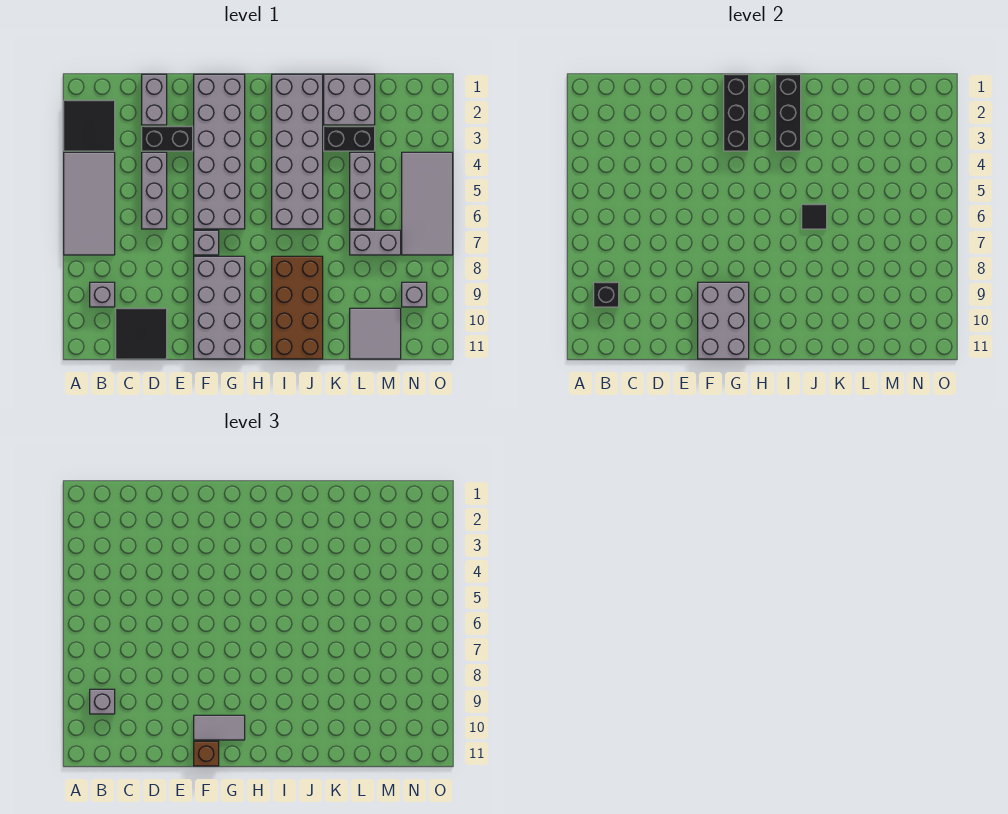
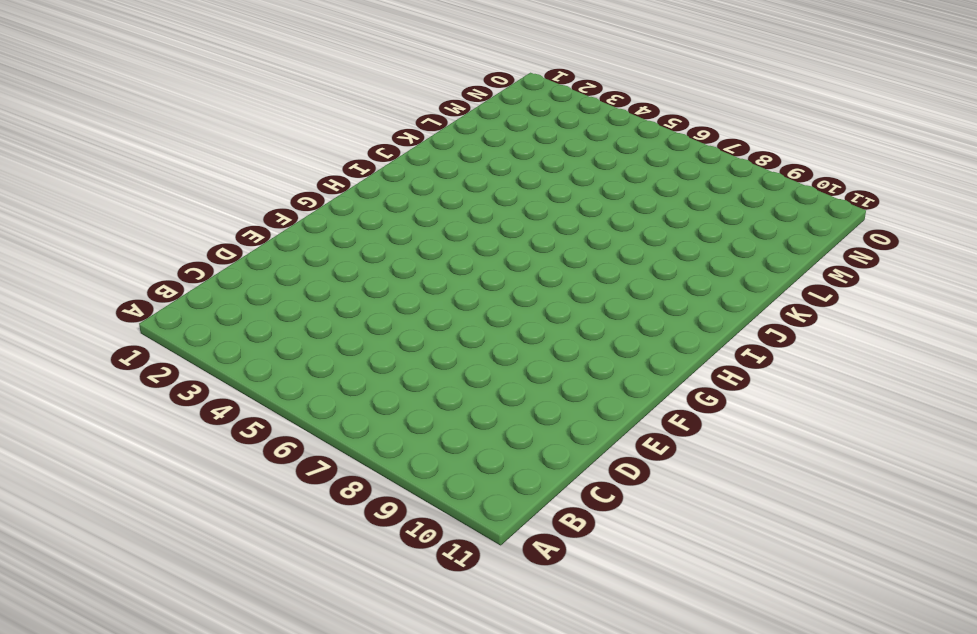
none -> black tile A2:B3 level 1
none -> grey tile A4:B7 level 1
none -> grey brick B9 level 1

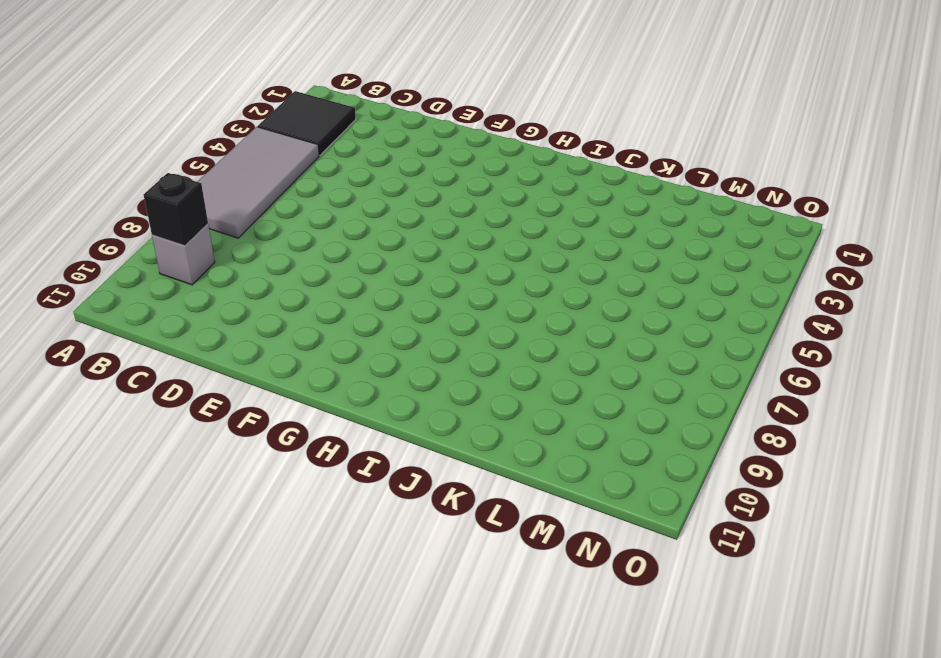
none -> black tile C10:D11 level 1
none -> grey brick D1:D2 level 1
none -> black brick D3:E3 level 1

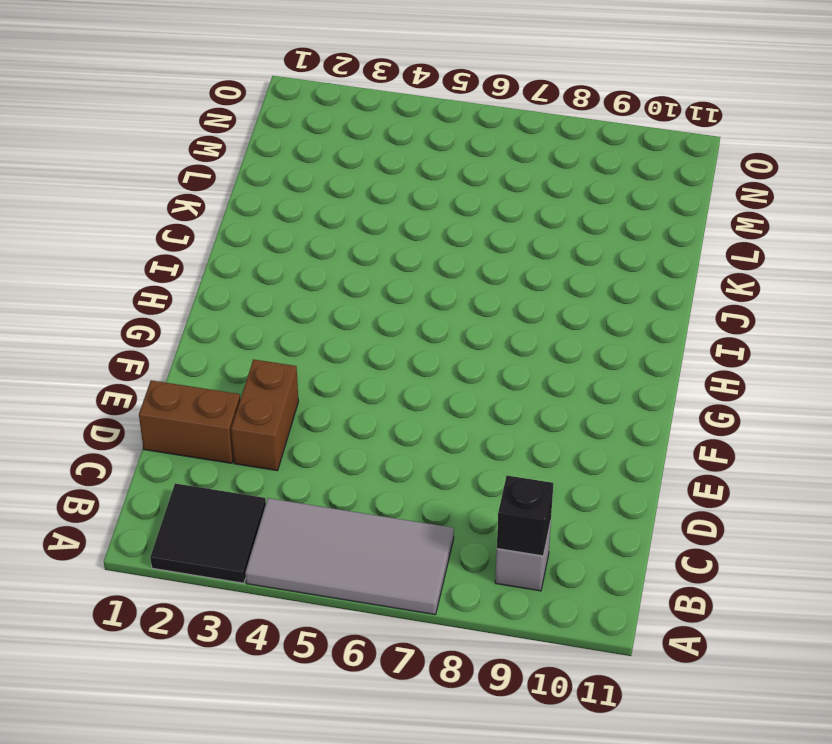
brown brick D1:D2 level 1 -> grey brick D1:D2 level 1
brown brick D3:E3 level 1 -> black brick D3:E3 level 1
none -> black tile C10:D11 level 1
none -> grey brick D4:D6 level 1
none -> grey brick F1:G6 level 1

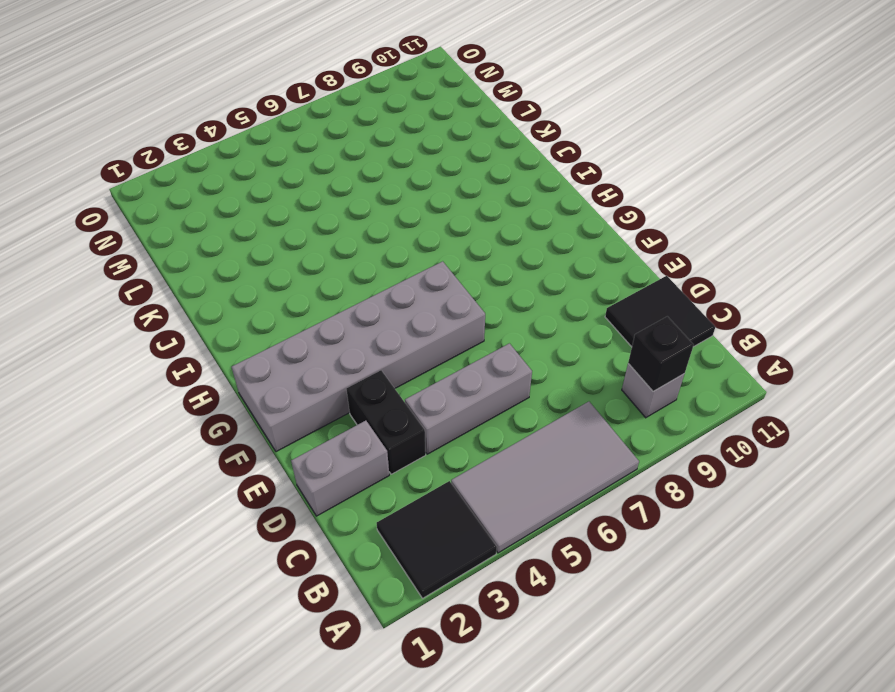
none -> grey brick F7 level 1
none -> grey brick F8:G11 level 1
none -> grey brick I1:J6 level 1

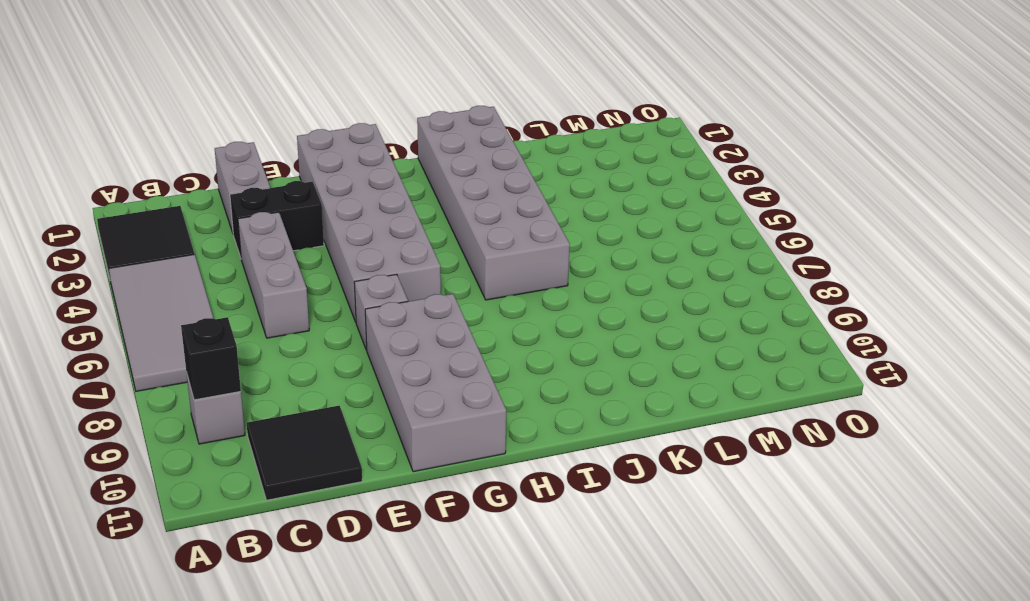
none -> brown brick I8:J11 level 1
none -> grey brick K1:L2 level 1
none -> black brick K3:L3 level 1

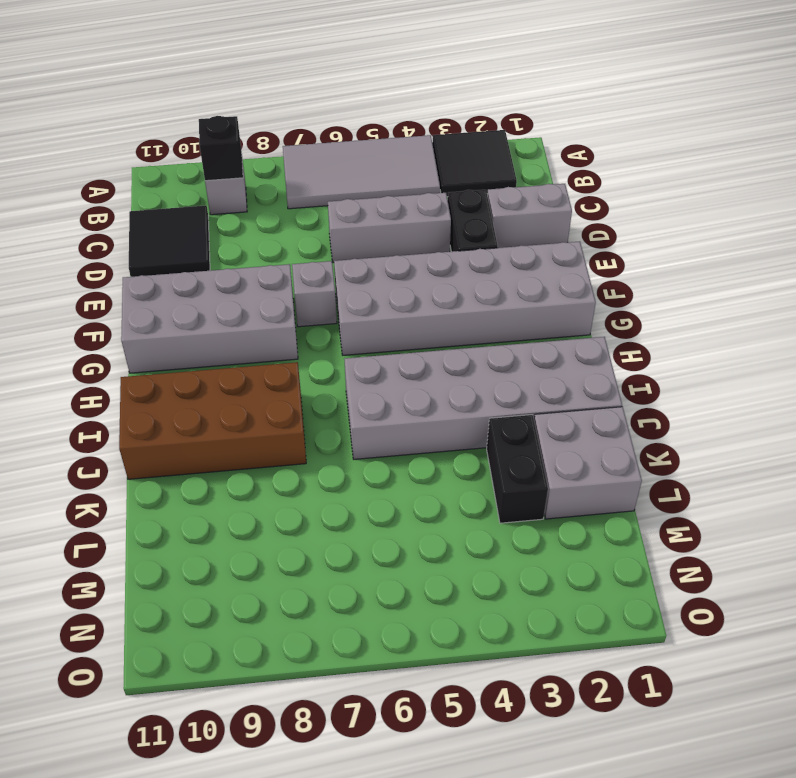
none -> grey brick L4:L6 level 1
none -> grey brick L7:M7 level 1
none -> grey tile L10:M11 level 1

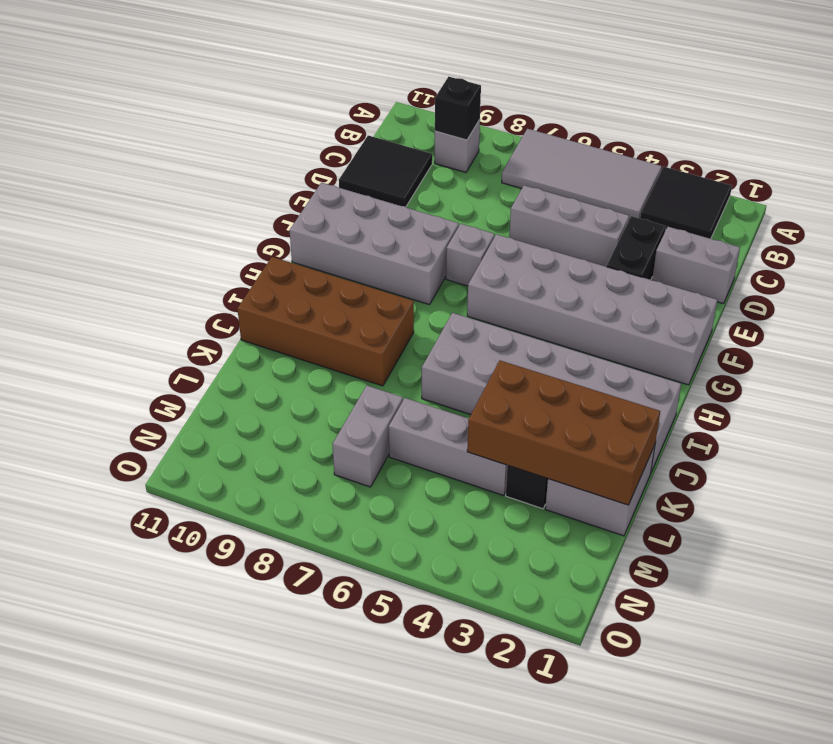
brown brick K1:L4 level 2 -> none
none -> grey tile L10:M11 level 1
none -> grey tile N4:O7 level 1
none -> grey brick N9 level 1

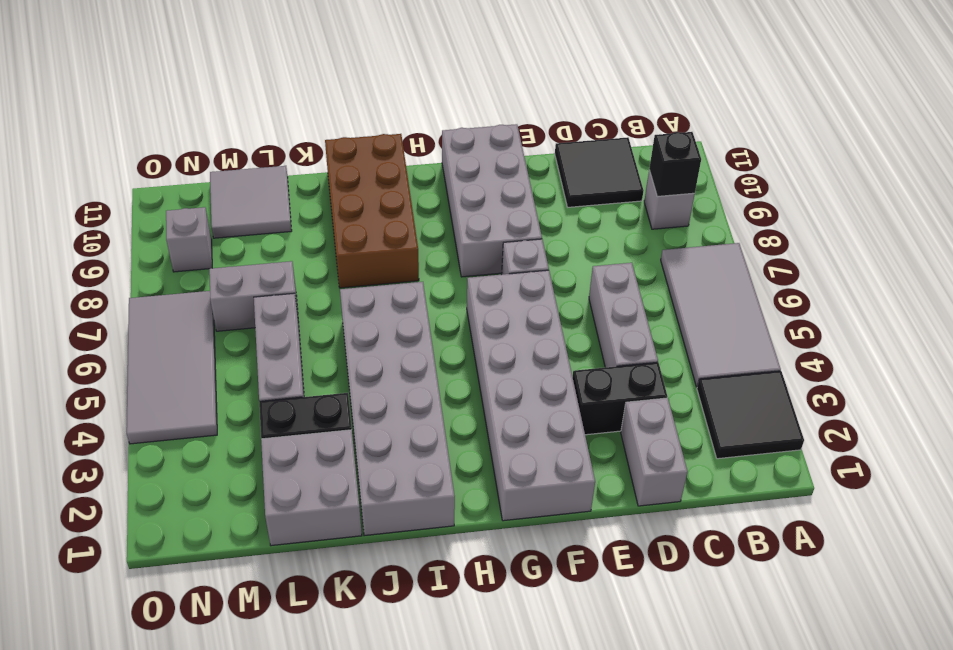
none -> grey brick F9:G11 level 2
none -> black brick G1:G3 level 2
none -> black brick I1:I3 level 2

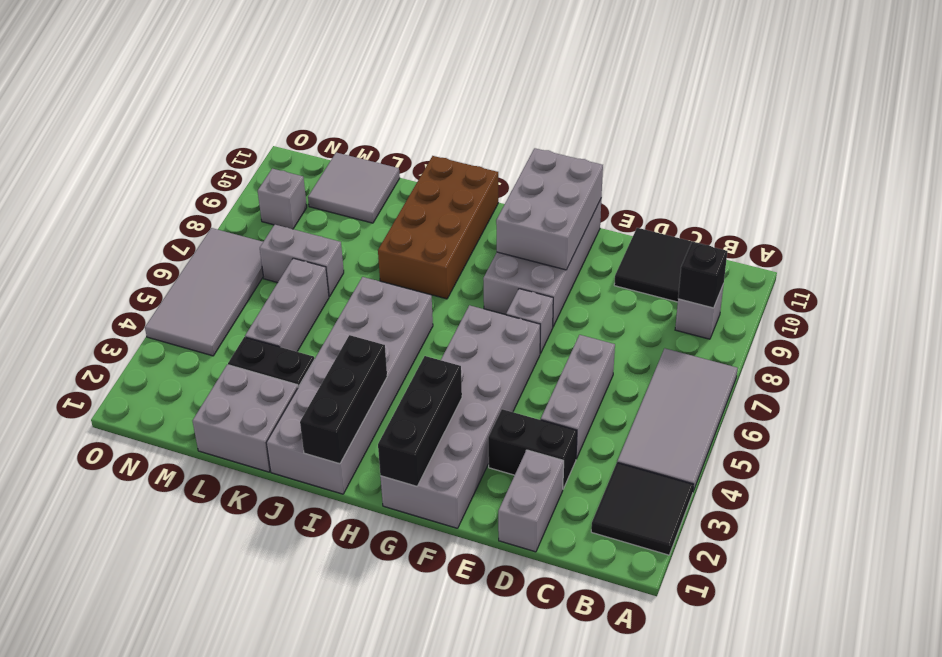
none -> black tile J6 level 2
none -> grey brick B9 level 3
none -> grey tile F10:G10 level 3

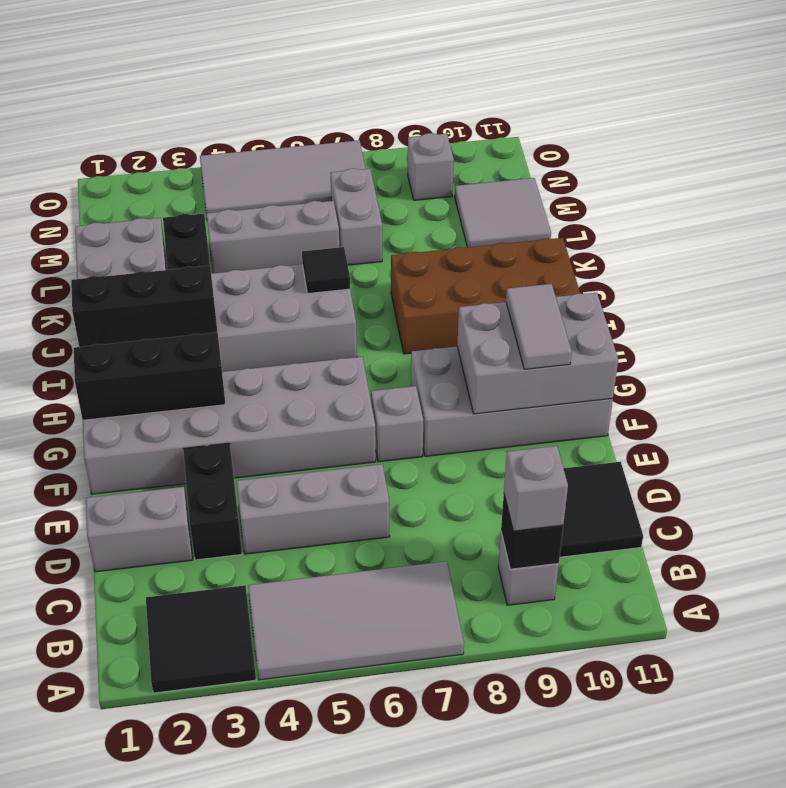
none -> brown brick F11 level 3

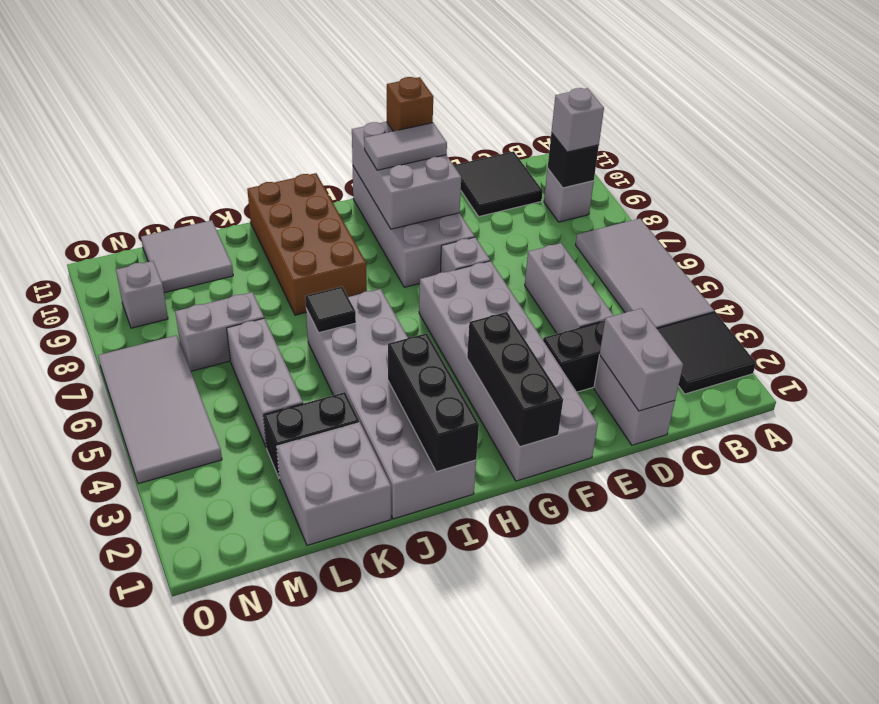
grey brick D1:D2 level 2 -> none

